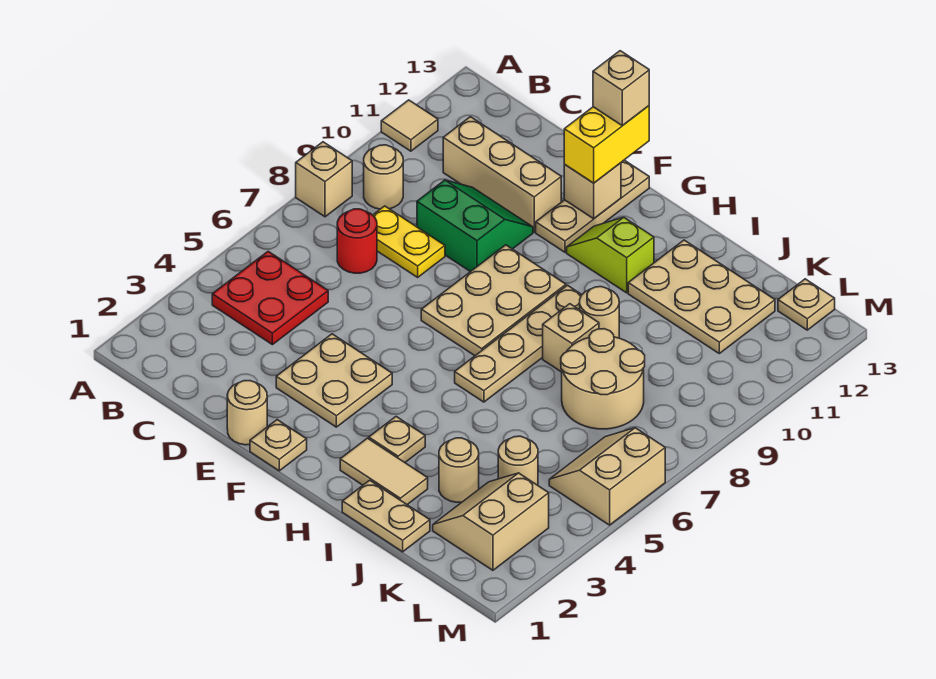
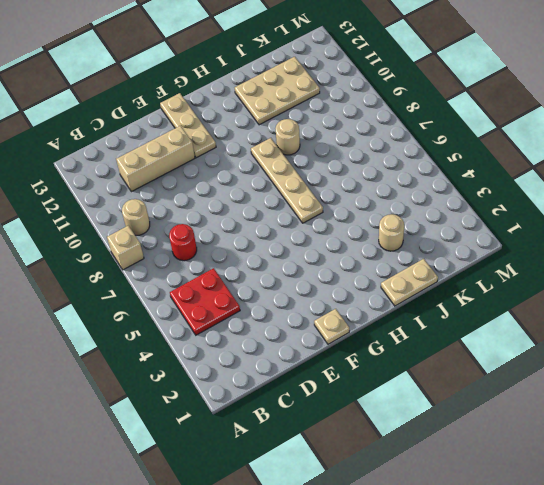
none -> tan tile A11 level 1
none -> yellow plate C8:D8 level 1
none -> green slope D9:E10 level 1 top 9
none -> tan round brick E1 level 1

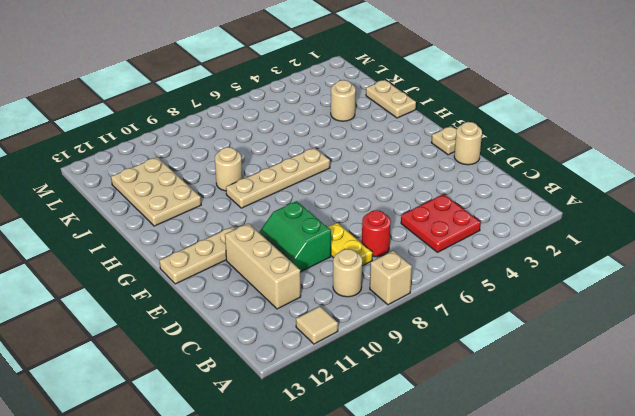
none -> tan plate E3:F4 level 1
none -> tan plate F7:G9 level 1
none -> lime slope G11:H11 level 1 top H
none -> tan tile H2:I2 level 1

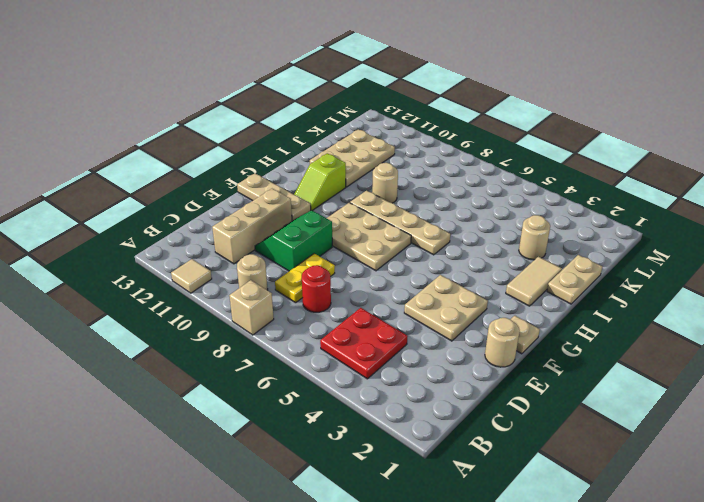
none -> tan plate H3 level 1
none -> tan brick I8 level 1
none -> tan round brick J7:K8 level 1
none -> tan slope K2:L3 level 1 top L

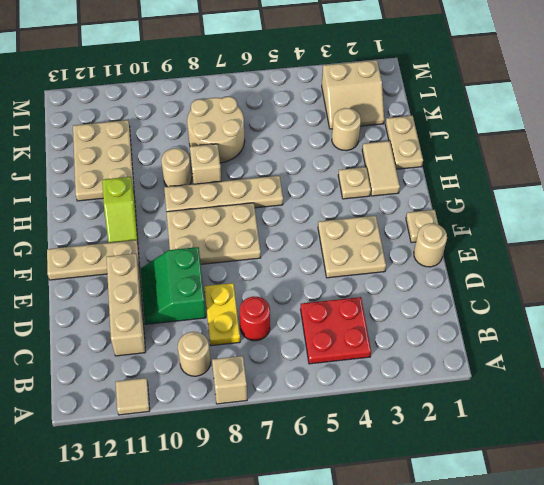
none -> tan round brick K4 level 1
none -> tan slope L5:M6 level 1 top M
none -> tan plate L13 level 1
none -> tan brick F12 level 2

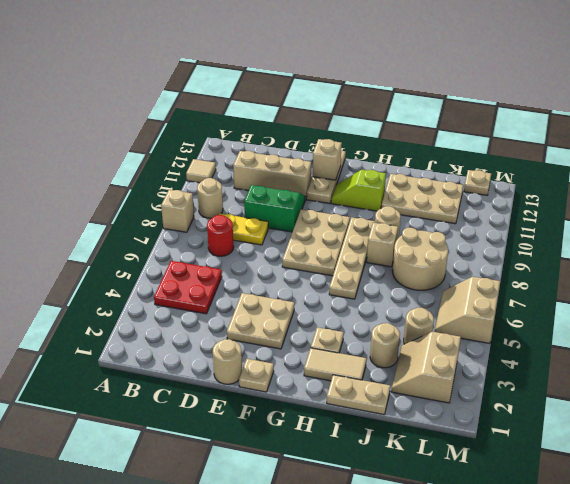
none -> yellow brick F12:F13 level 3
none -> tan brick F13 level 4

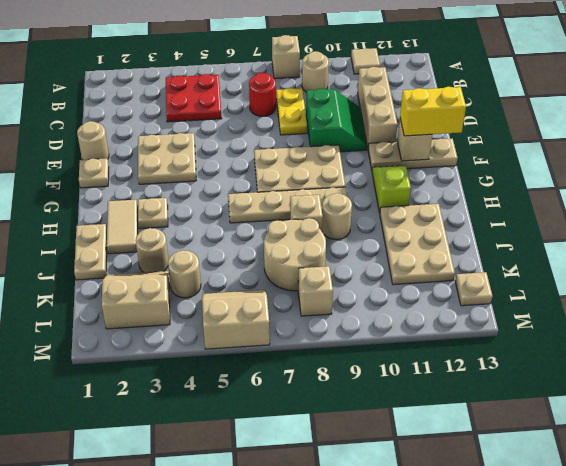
tan brick L8 level 1 -> tan brick F13 level 4

